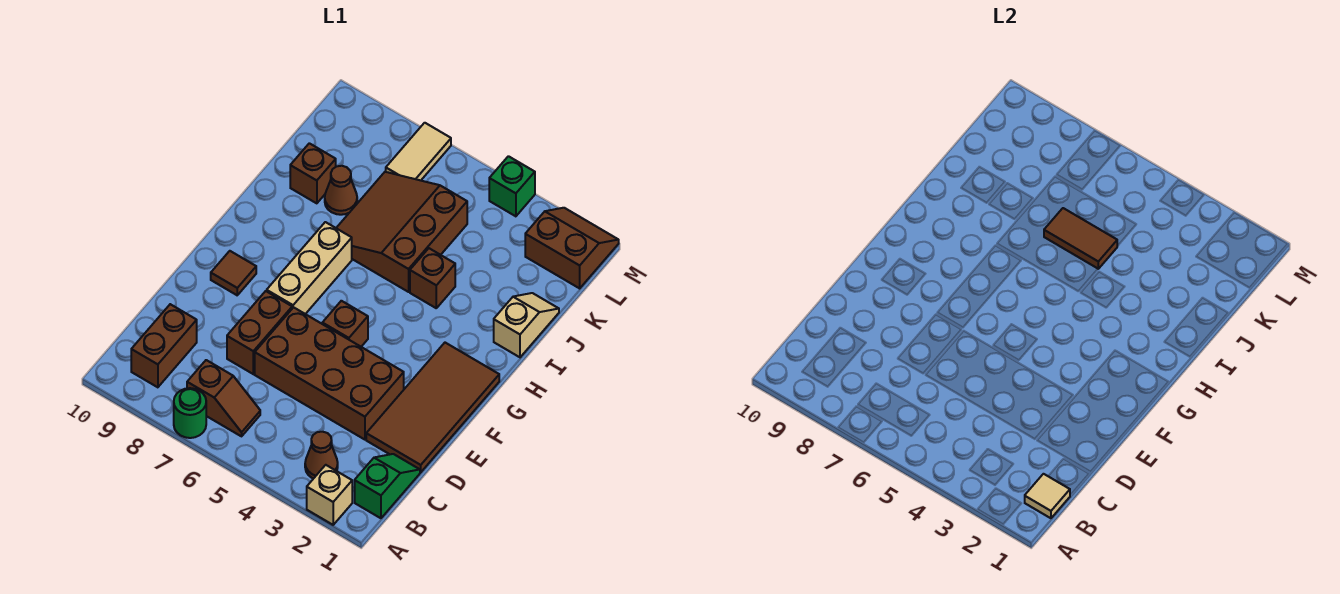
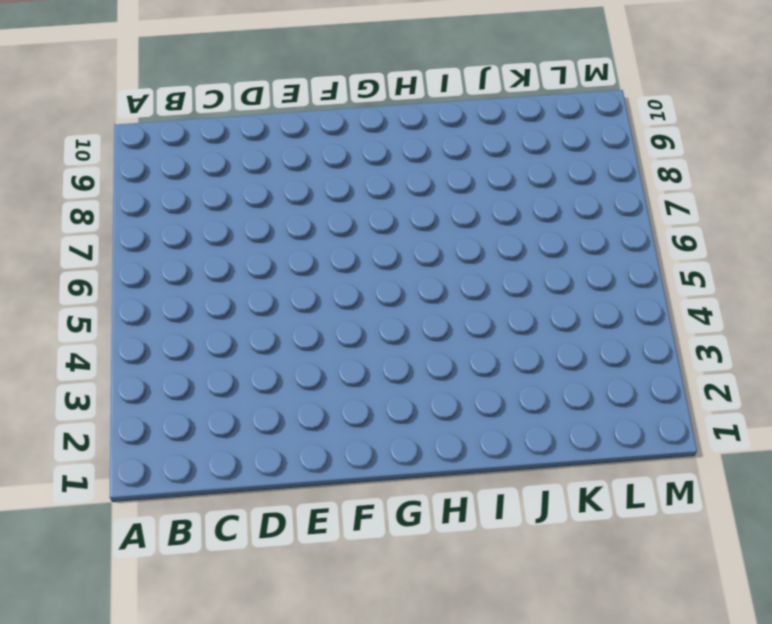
none -> tan brick A2 level 1
none -> green round brick A7 level 1
none -> green slope B1:C1 level 1 top B

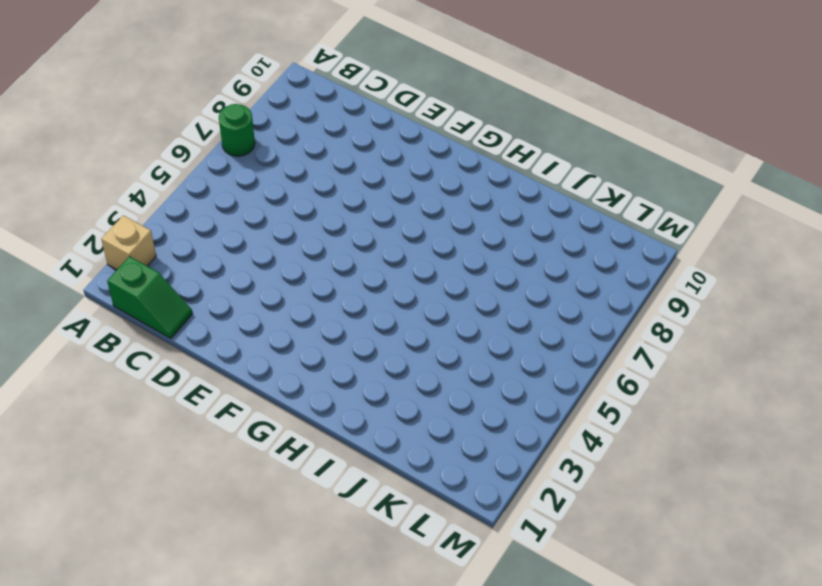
none -> brown cone B3 level 1
none -> brown slope B6:B7 level 1 top 7
none -> brown brick B9:C9 level 1

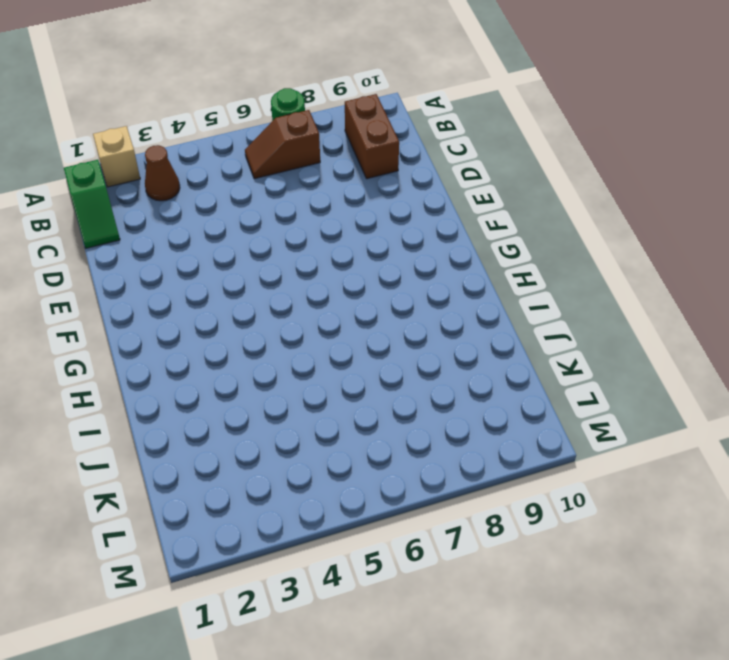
none -> brown tile D1:G2 level 1
none -> brown brick D3:E6 level 1
none -> brown brick D7:E7 level 1

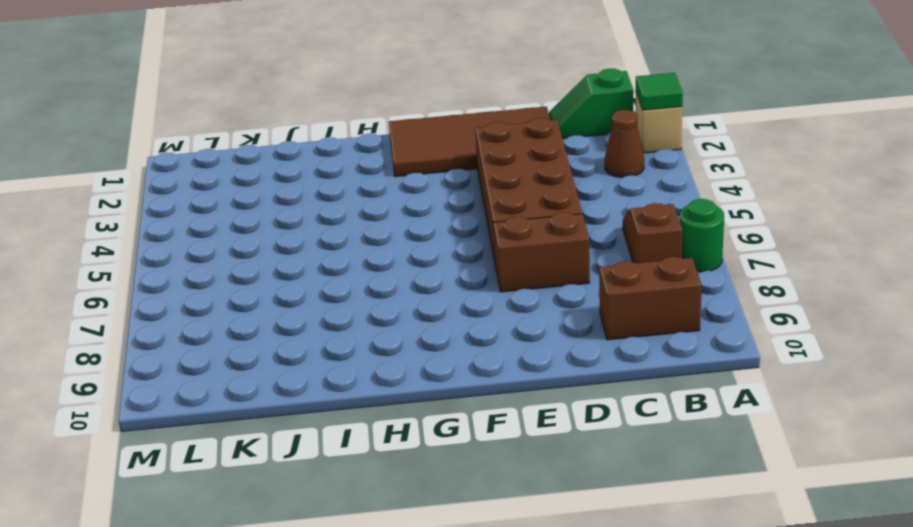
green tile A2 level 2 -> none
none -> brown brick F5 level 1
none -> tan brick F7:H7 level 1
none -> brown tile F9 level 1

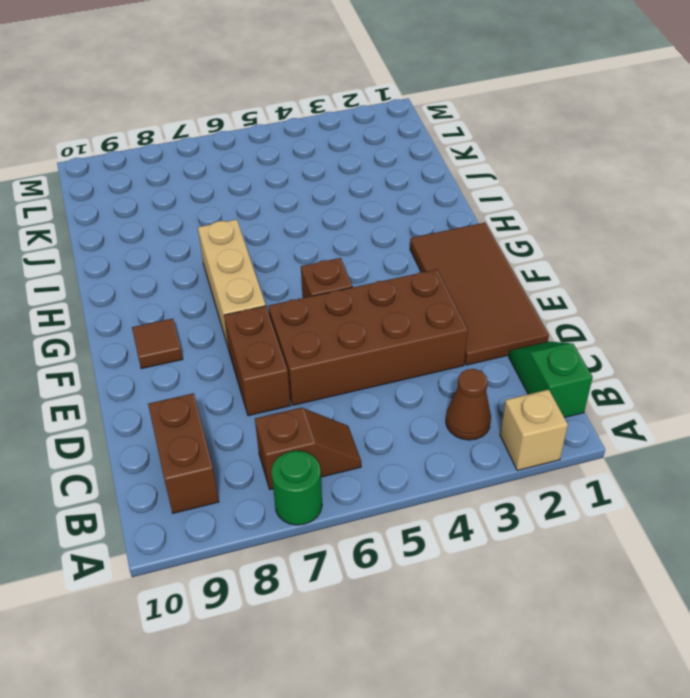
none -> tan slope I1:J1 level 1 top I
none -> brown brick I4 level 1
none -> brown slope I5:K7 level 1 top 5

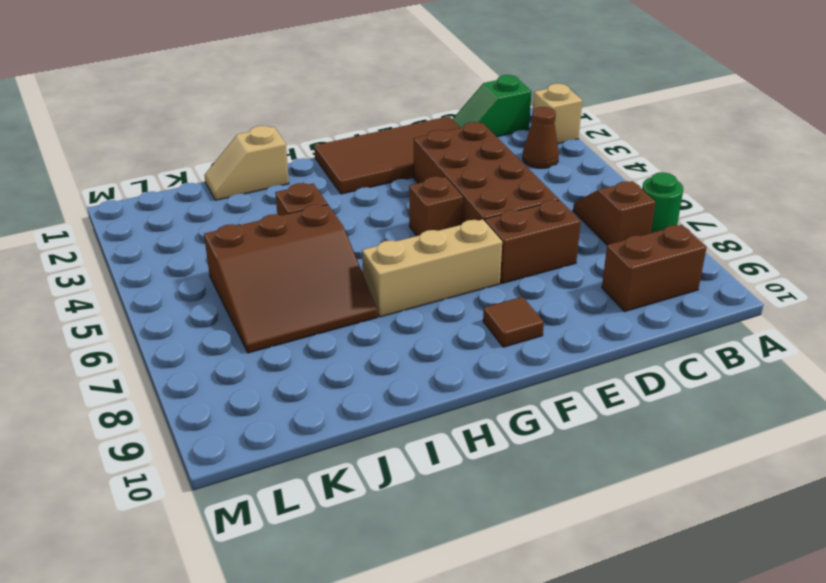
none -> brown cone J8 level 1
none -> brown brick J9 level 1
none -> brown slope L1:M2 level 1 top L

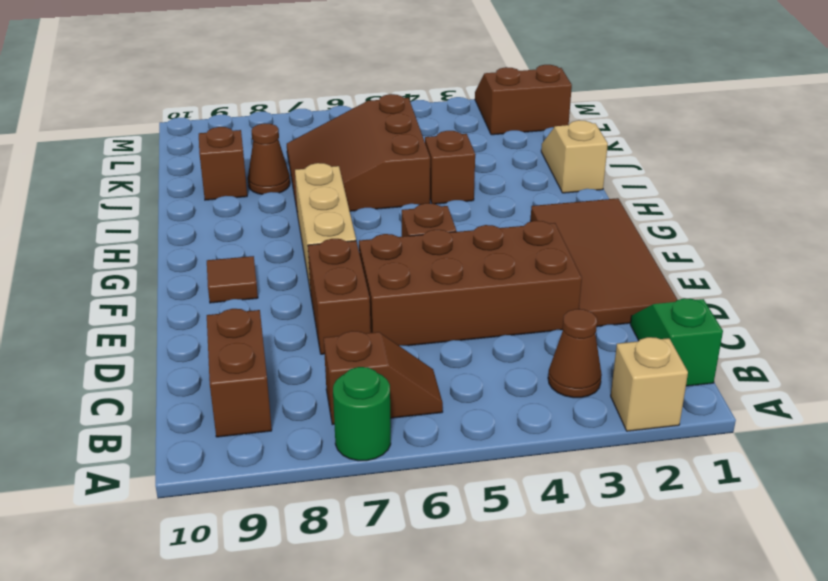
none -> tan tile L7:M7 level 1
none -> green brick M4 level 1
none -> tan tile B1 level 2

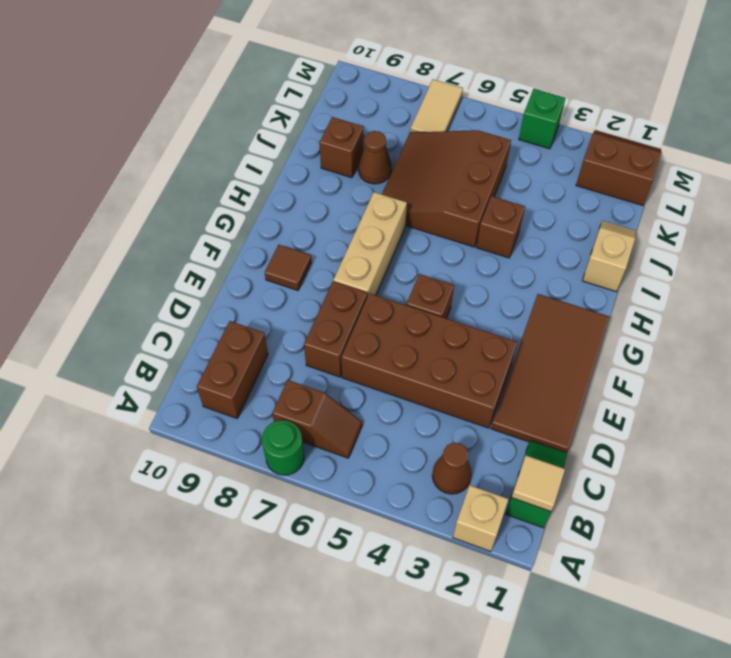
none -> brown tile J5:J6 level 2

